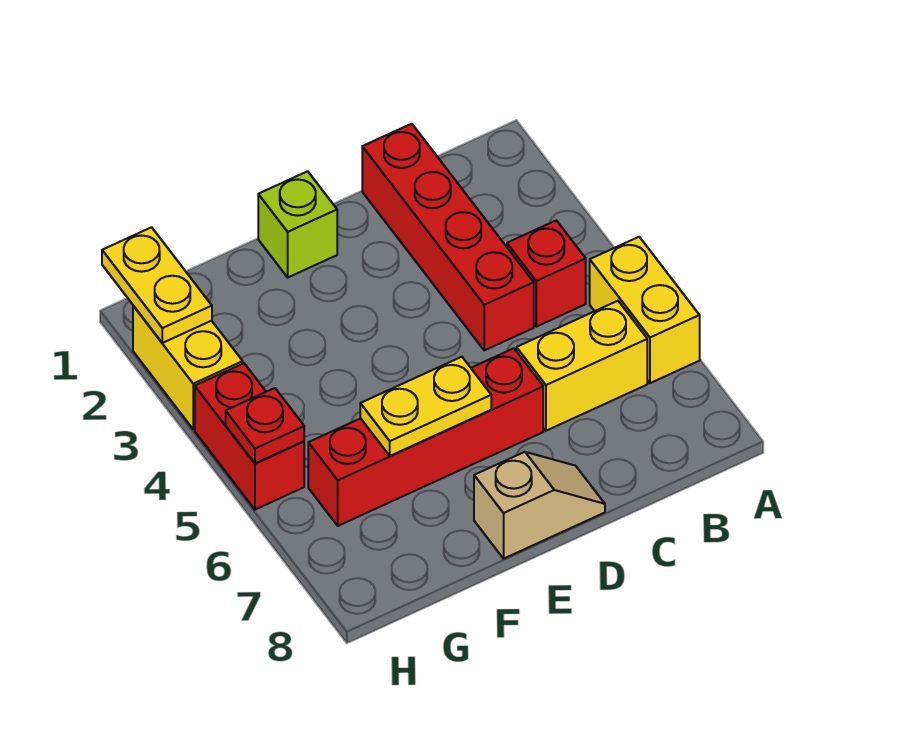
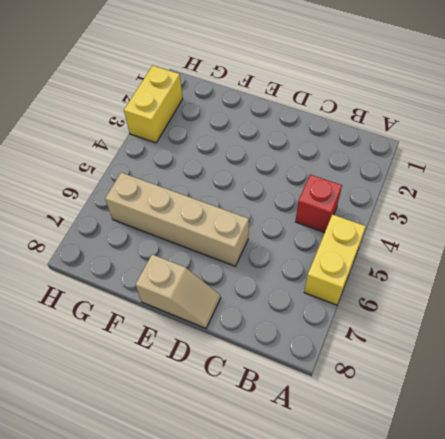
tan brick D6:G6 level 1 -> red brick D6:G6 level 1
none -> yellow brick B6:C6 level 1
none -> red brick C1:C4 level 1
none -> lime brick E1 level 1

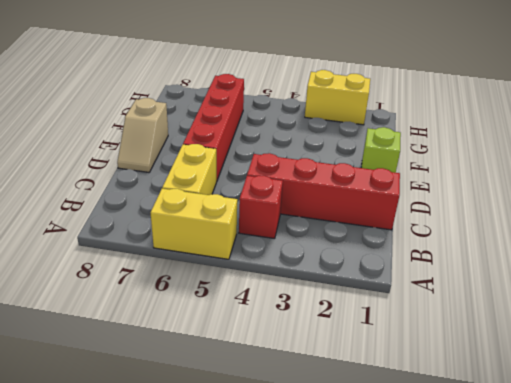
none -> red brick H4:H5 level 1
none -> yellow plate E6:F6 level 2
none -> yellow plate H1:H2 level 2

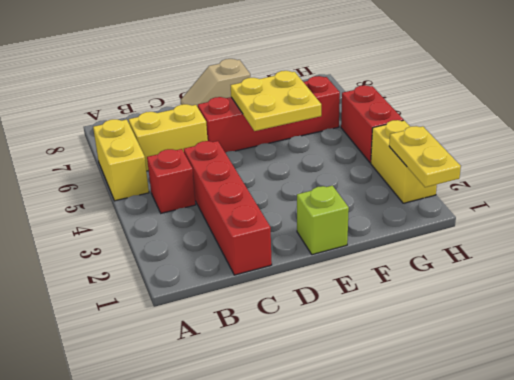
yellow plate E5:F6 level 2 -> yellow plate E6:F6 level 2
none -> red plate H5 level 2

